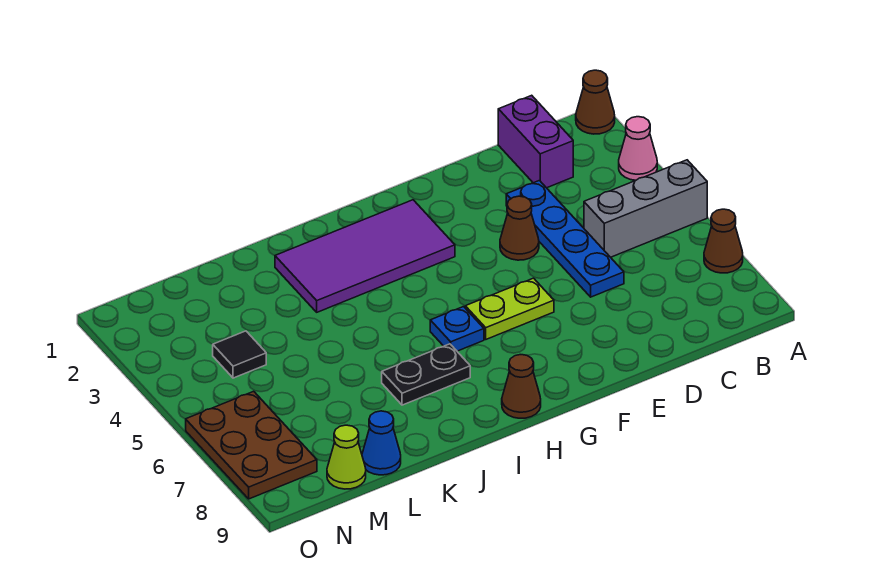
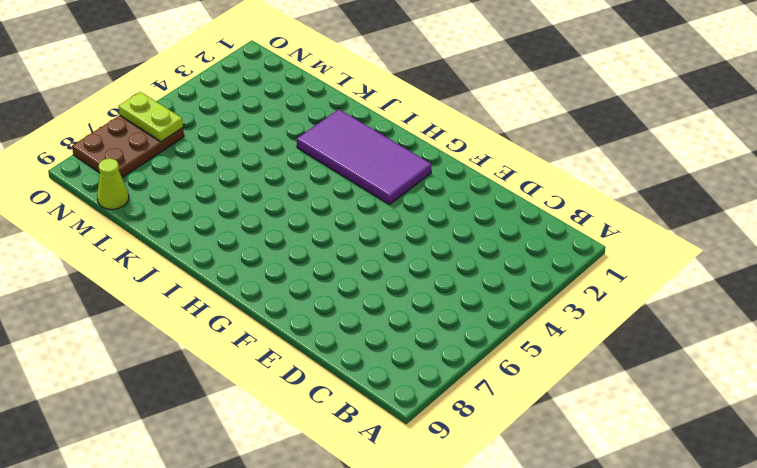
lime plate N6:O6 level 2 -> lime plate F6:G6 level 1
none -> brown cone A1 level 1
none -> pink cone A3 level 1
none -> grey brick A5:C5 level 1

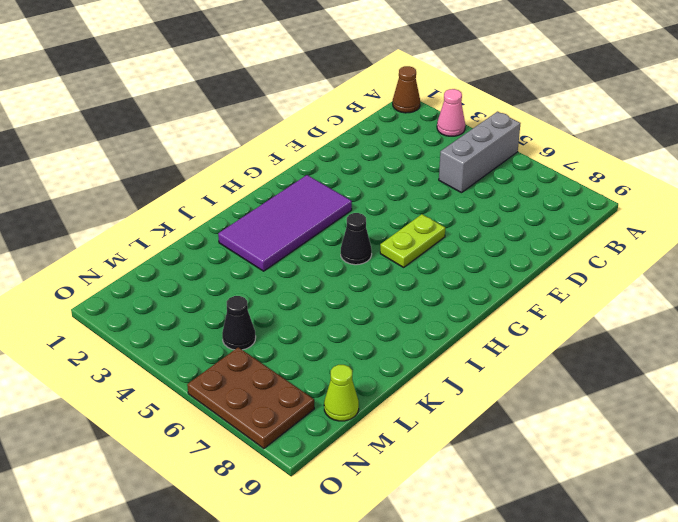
black cone H5 level 1 -> none
black cone M5 level 1 -> none
none -> brown cone A7 level 1
none -> purple brick C1:C2 level 1
none -> blue plate D3:D6 level 1

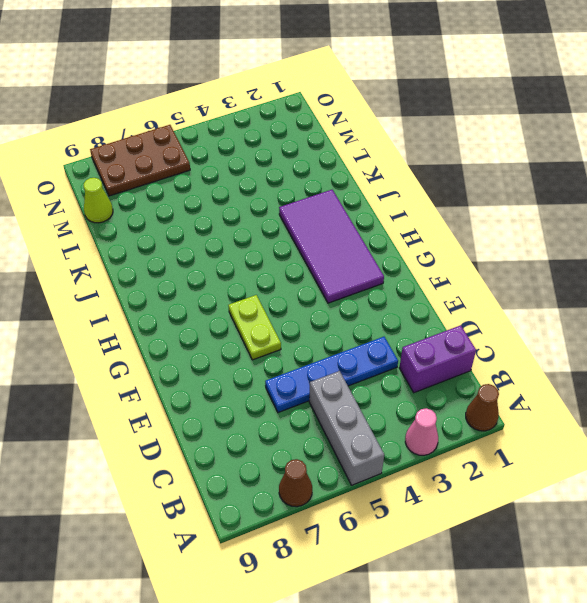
none -> brown cone E4 level 1
none -> blue plate H6 level 1
none -> brown cone H9 level 1

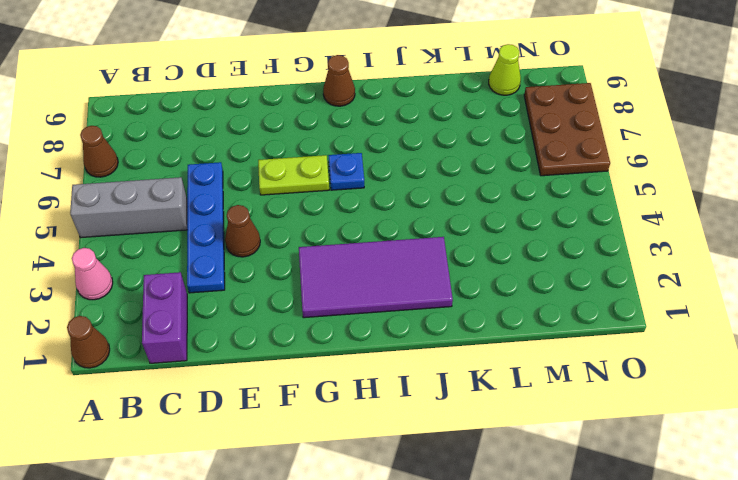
none -> black plate I7:J7 level 1
none -> blue cone L9 level 1
none -> black tile M4 level 1

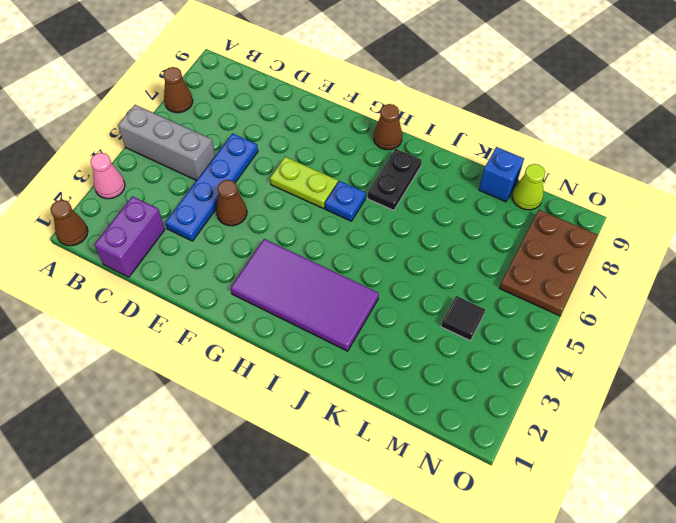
black plate I7:I8 level 1 -> black plate I7:J7 level 1
blue brick L9 level 1 -> blue cone L9 level 1

